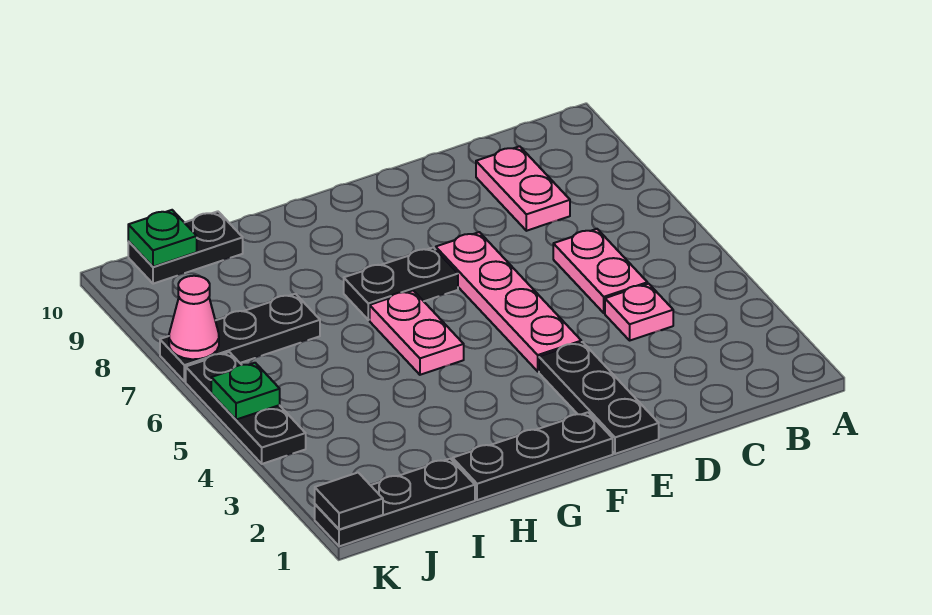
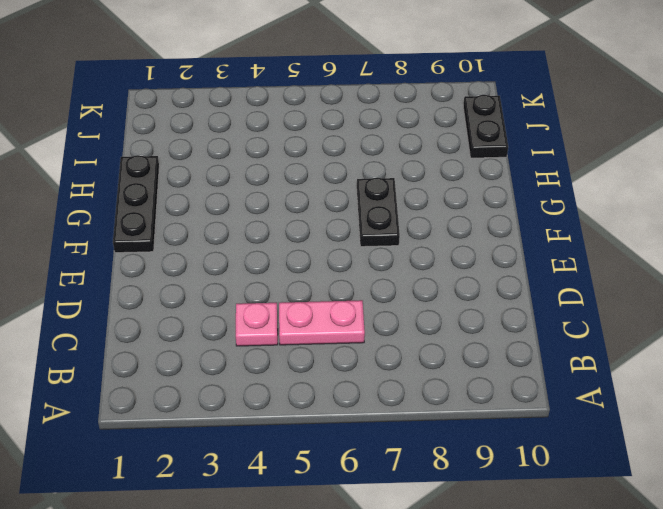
none -> pink plate C8:C9 level 1
none -> black plate E1:E3 level 1
none -> pink plate E4:E7 level 1

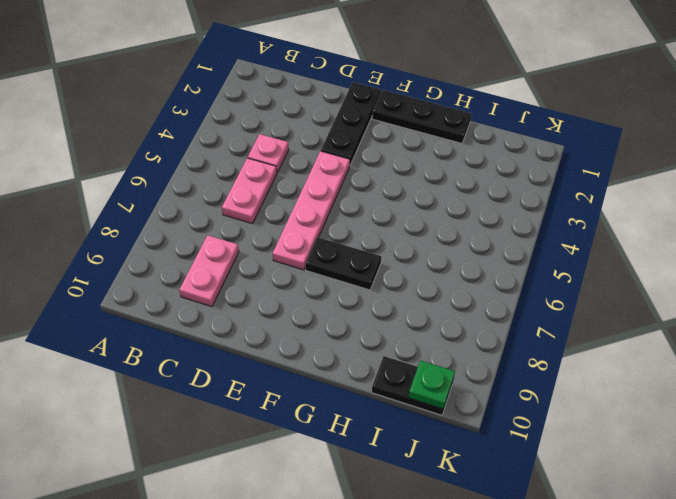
none -> pink plate G5:G6 level 1
none -> black plate I1:K1 level 1
none -> black plate I7:K7 level 1

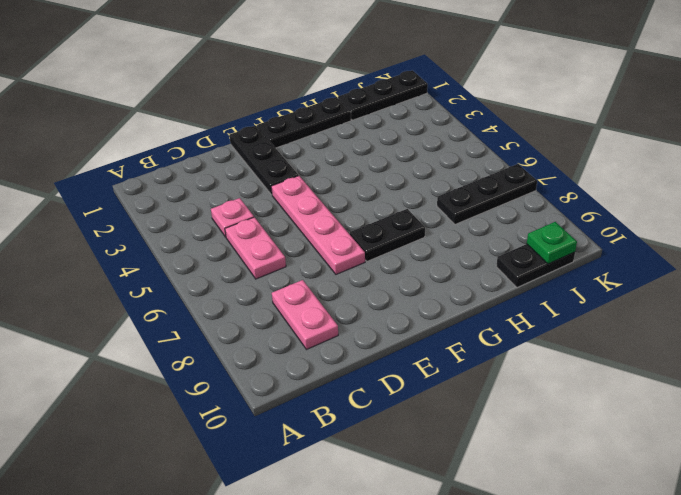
none -> pink plate G5:G6 level 1
none -> black plate K4:K6 level 1
none -> black tile K1 level 2

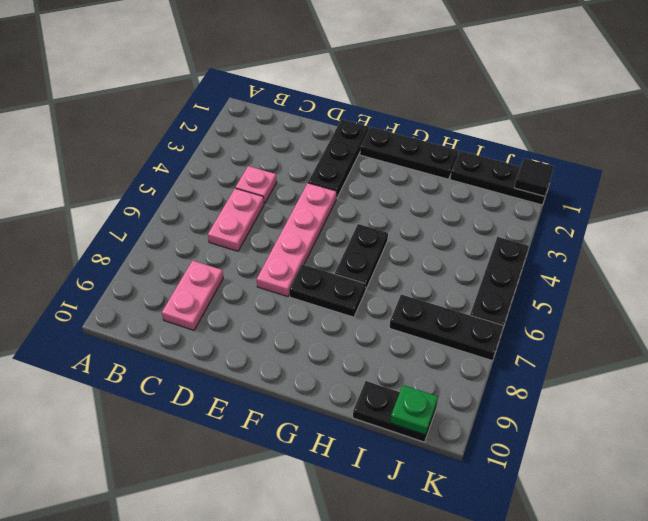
black plate G5:G6 level 1 -> pink plate G5:G6 level 1
none -> green plate K5 level 2
none -> pink cone K7 level 2

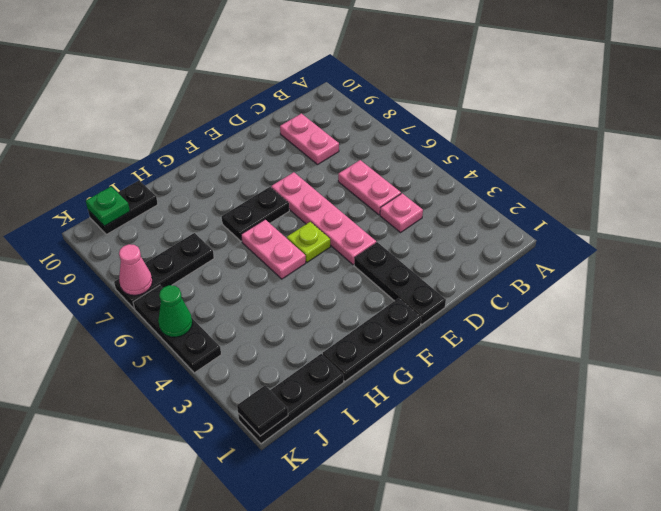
lime plate F5 level 1 -> none
green cone K5 level 2 -> green plate K5 level 2

